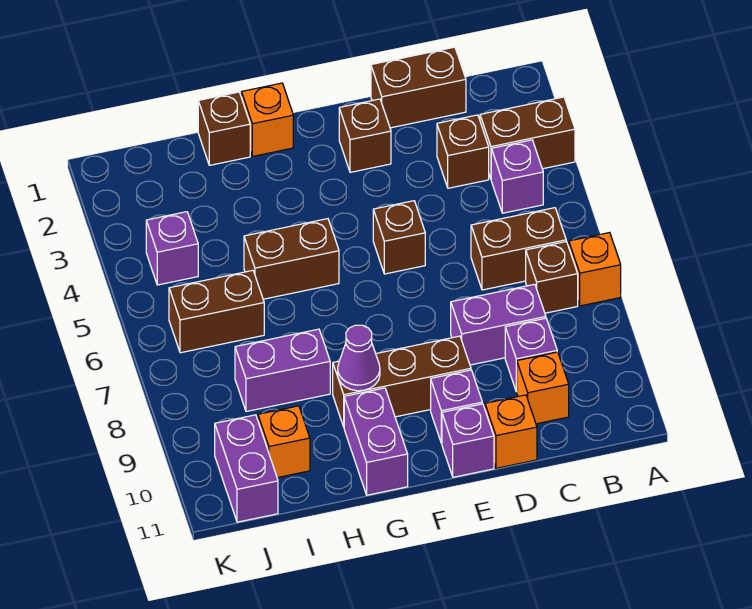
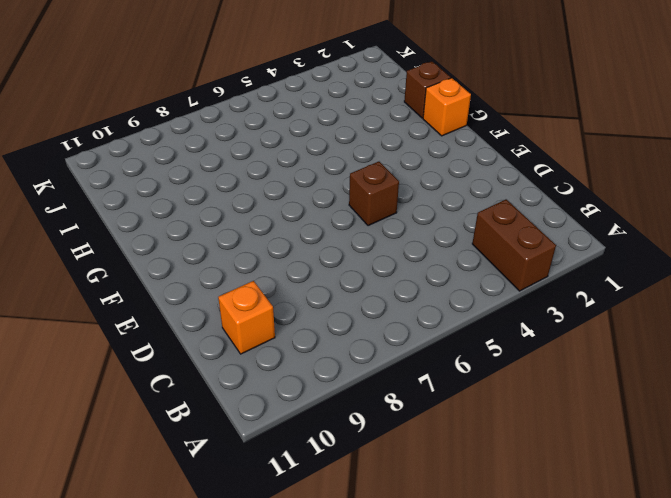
none -> orange brick A7 level 1
none -> purple brick B4 level 1
none -> brown brick B6:C6 level 1

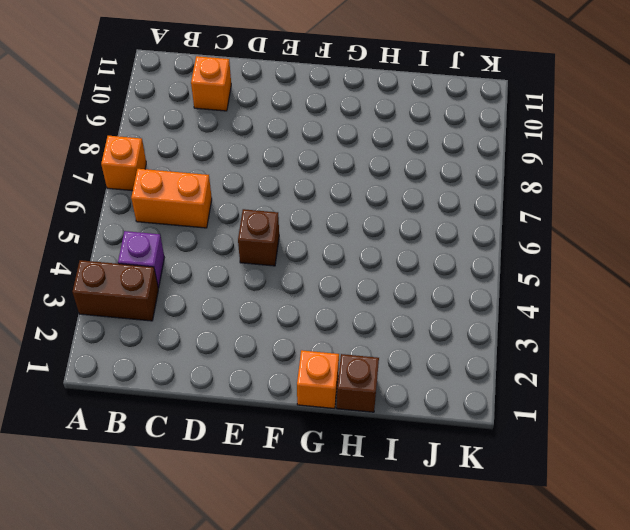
orange brick B6:C6 level 1 -> brown brick B6:C6 level 1
none -> brown brick B7 level 1
none -> brown brick C1:D1 level 1
none -> brown brick C3 level 1

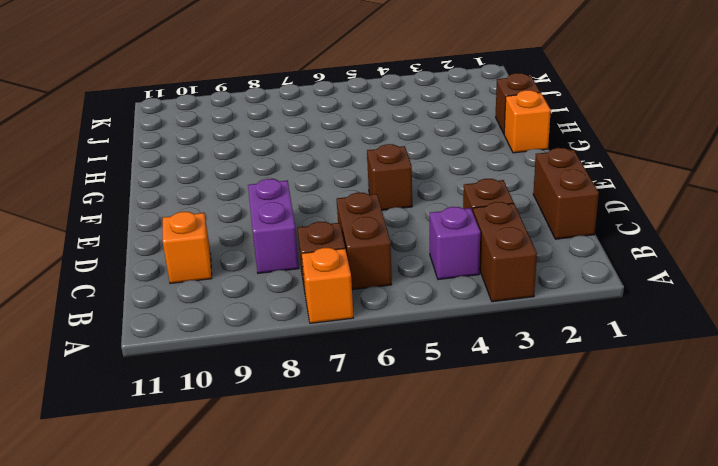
none -> purple brick C9 level 1
none -> orange brick D11 level 1
none -> brown brick E2 level 1

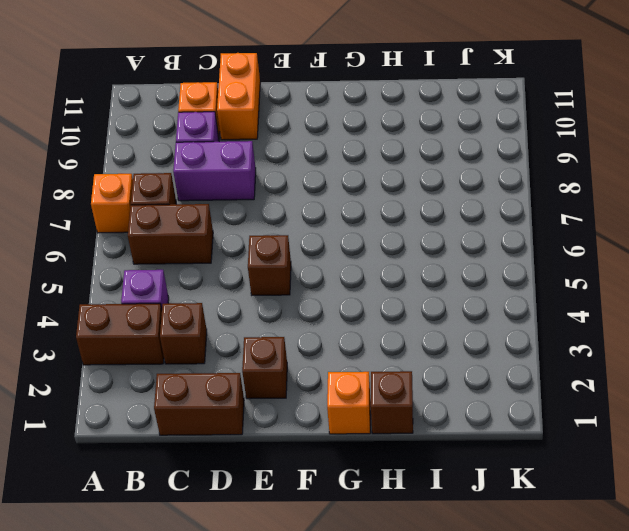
orange brick D10:D11 level 1 -> orange brick D11 level 1
none -> brown brick E9:G9 level 1
none -> purple brick E10 level 1
none -> purple brick E11 level 1

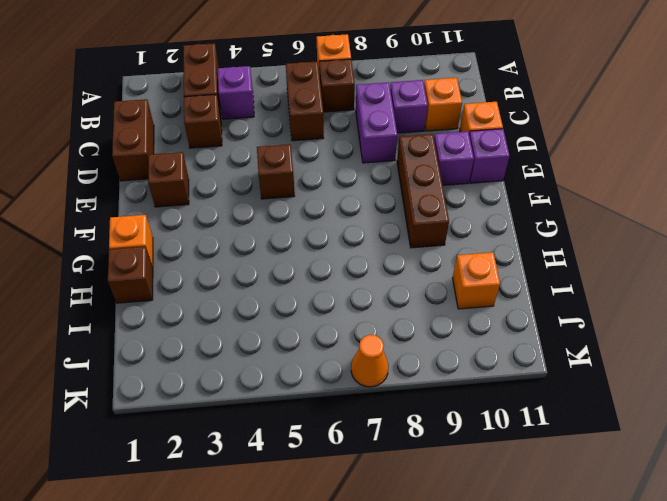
orange cone K7 level 1 -> none
none -> brown brick G5:H5 level 1
none -> purple brick G10:G11 level 1
none -> purple brick H8:I8 level 1

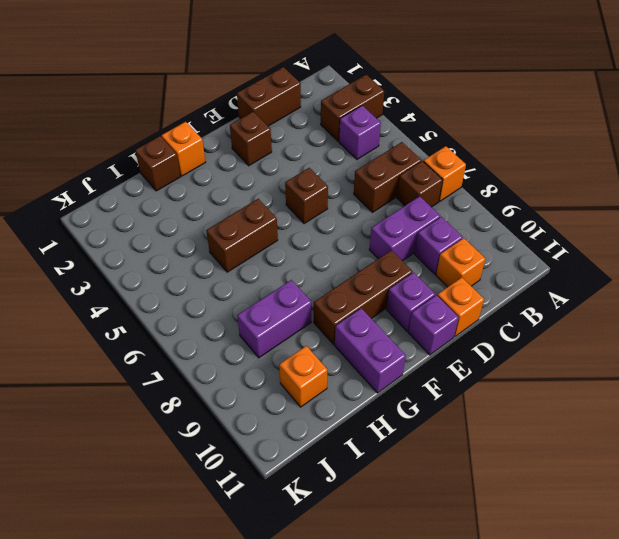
none -> brown brick C3 level 1
none -> brown brick I6:J6 level 1
none -> purple brick J4 level 1

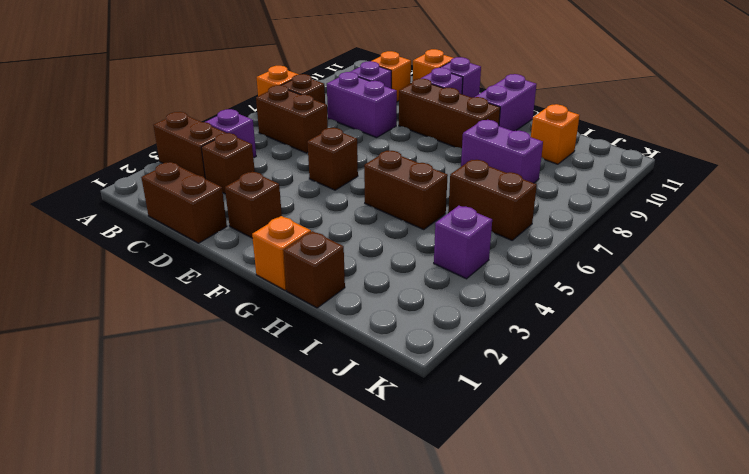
none -> purple brick J10:J11 level 1
none -> purple cone G9 level 2

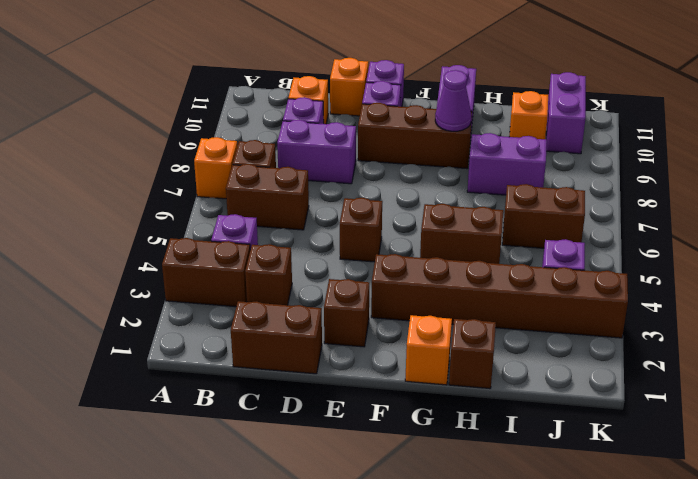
brown brick F3:K3 level 1 -> none

